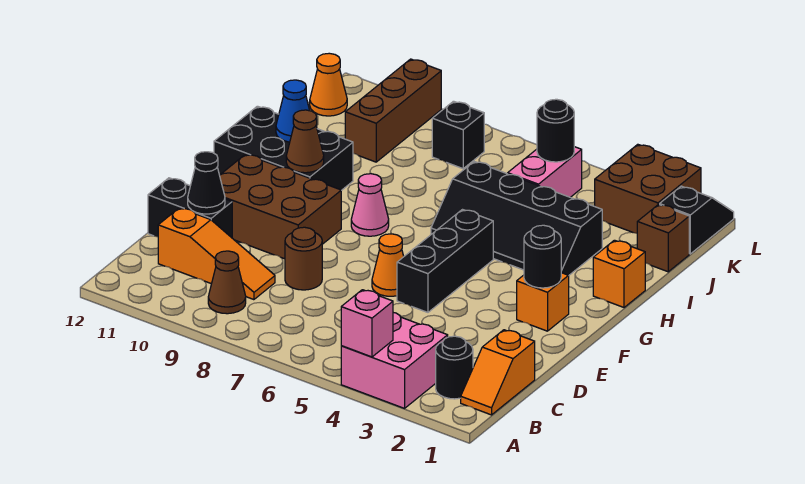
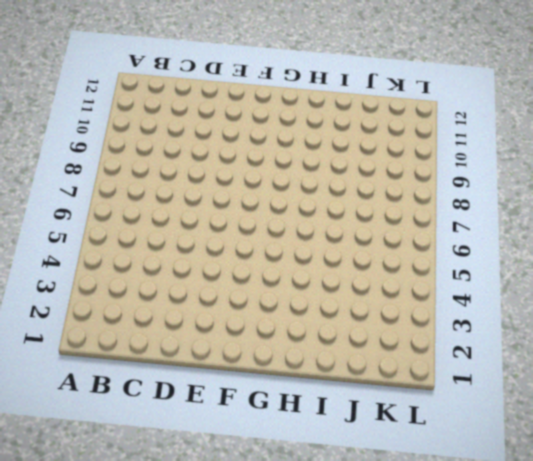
none -> pink brick A3:B4 level 1
none -> orange slope B1:C1 level 1 top C
none -> black round brick B2 level 1

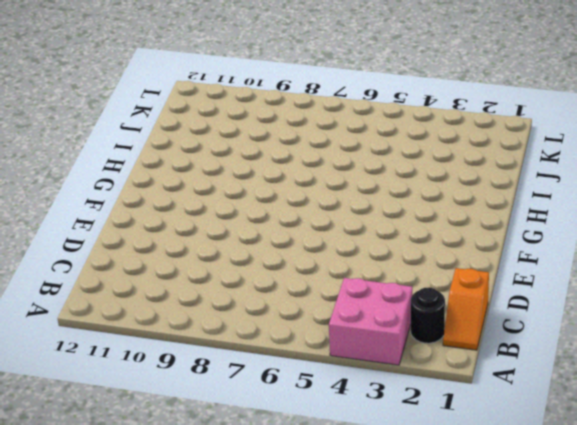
none -> brown cone B9 level 1
none -> orange slope C9:C11 level 1 top 11
none -> brown round brick D8 level 1

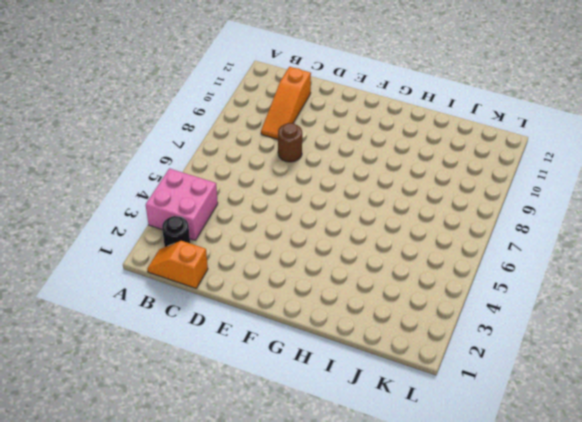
none -> brown cone B9 level 1
none -> black brick D11:D12 level 1
none -> black brick E5:G5 level 1

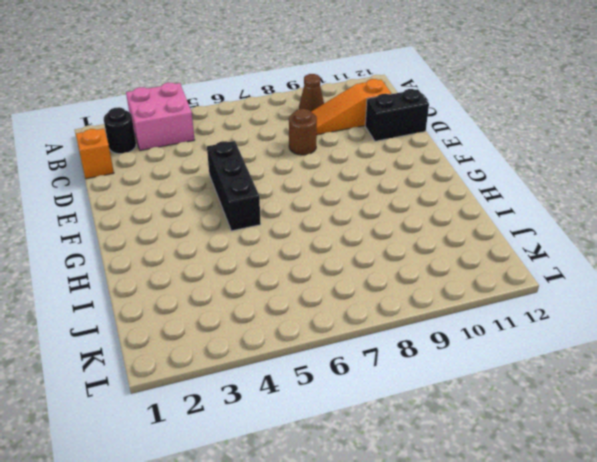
none -> orange cone E6 level 1
none -> brown brick E9:F11 level 1
none -> orange brick F2 level 1

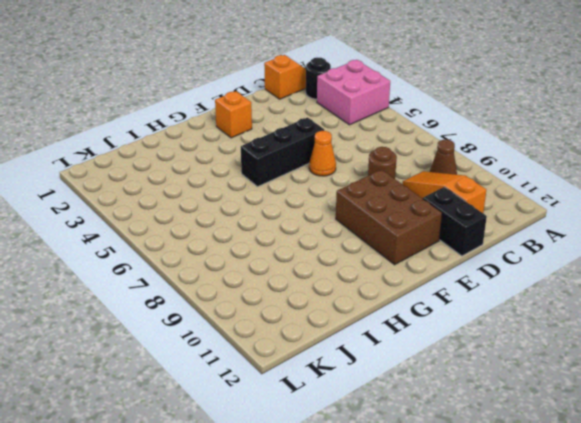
none -> pink cone G8 level 1
none -> black brick G10:H12 level 1
none -> orange brick H1 level 1

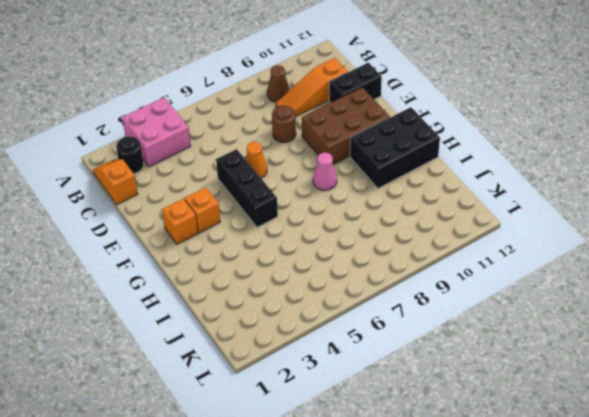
orange brick F3 level 1 -> orange brick H1 level 1
none -> black slope H3:I6 level 1 top I
none -> brown brick J1 level 1
none -> pink brick J5:K5 level 1

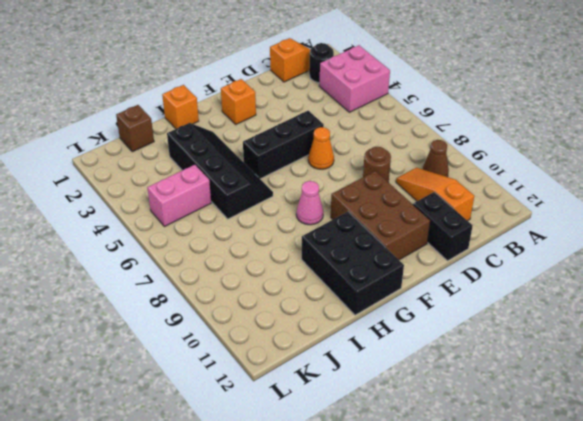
none -> brown brick J10:L10 level 1
none -> black slope K1:L1 level 1 top K
none -> brown brick K2:L3 level 1

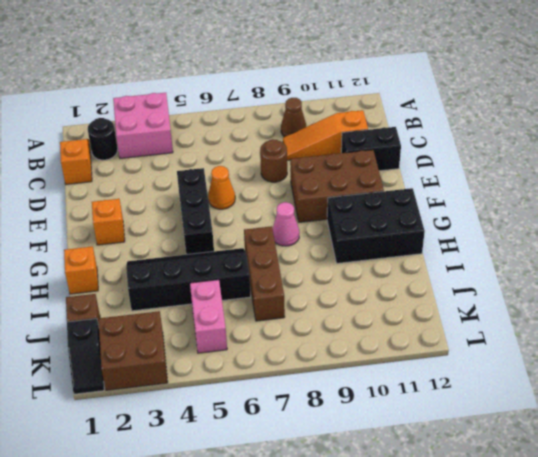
brown brick H7:J7 level 1 -> brown brick J10:L10 level 1
none -> black brick K8 level 1
none -> orange cone K12 level 1
none -> pink brick A4 level 2

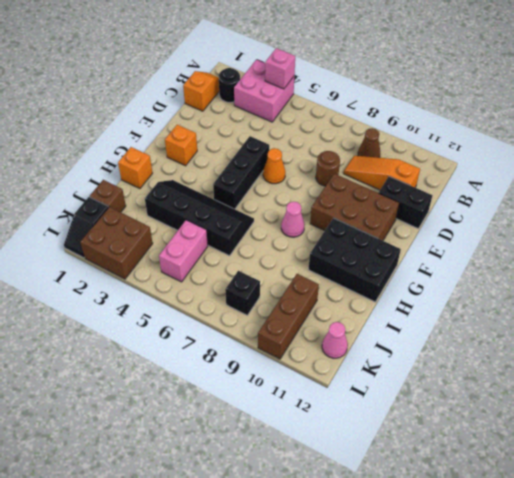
pink cone K12 level 1 -> orange cone K12 level 1
none -> black cone D11 level 2
none -> black round brick F2 level 2
none -> brown cone G10 level 2

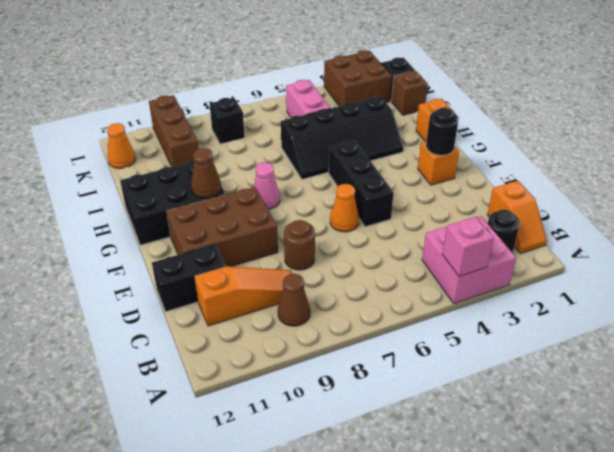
none -> black cone D11 level 2
none -> blue cone H11 level 2
none -> black round brick K5 level 2

